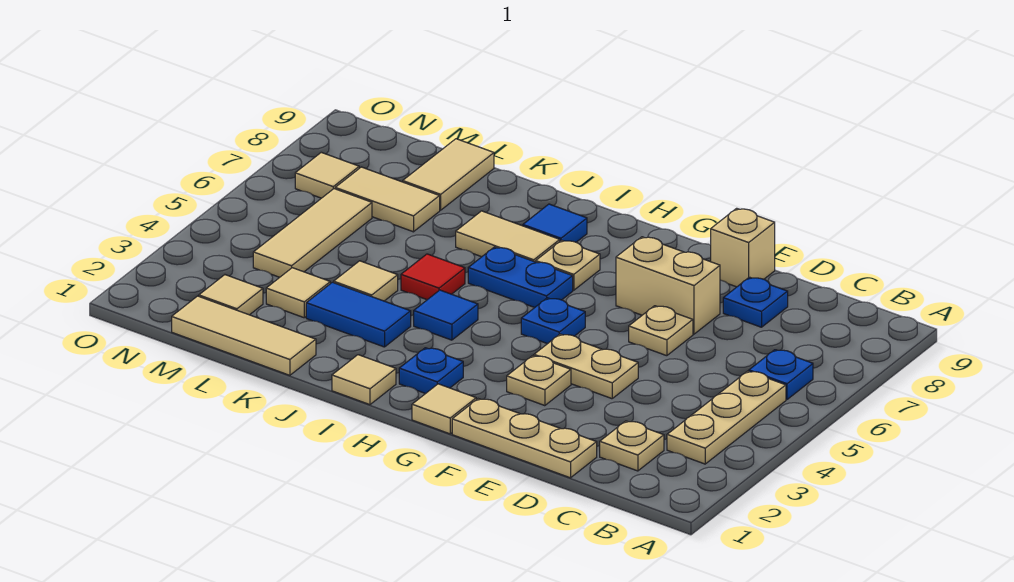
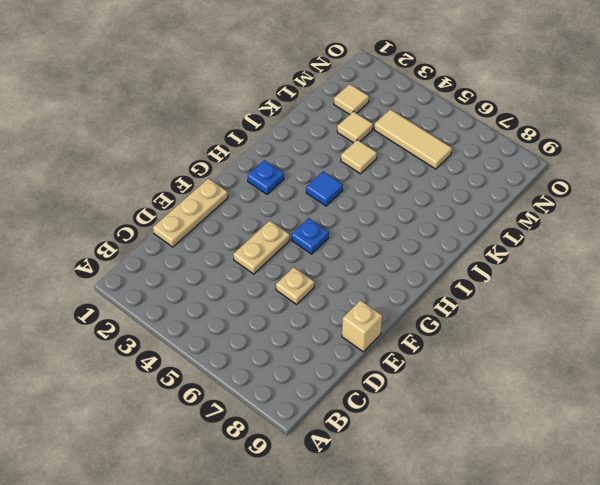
none -> tan plate B3:B5 level 1
none -> blue plate B6 level 1
none -> tan plate C2 level 1

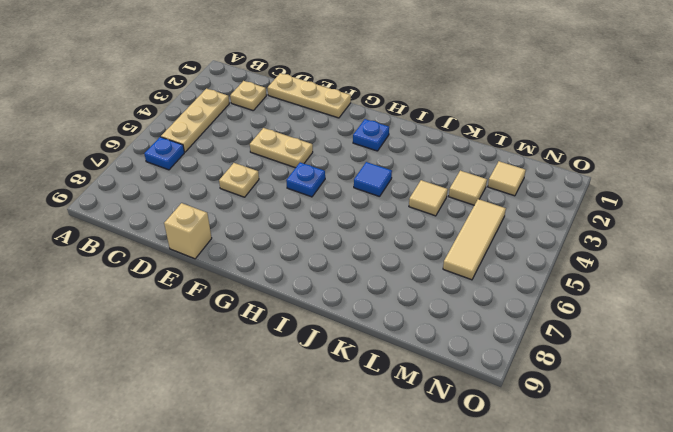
none -> blue plate D8 level 1
none -> tan brick E7:F7 level 1
none -> tan plate F3 level 1

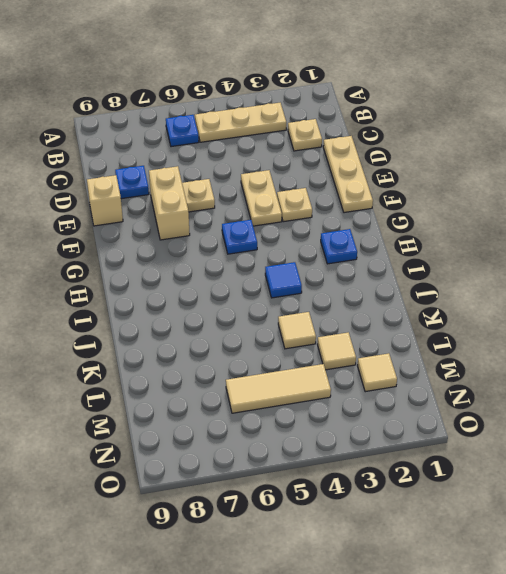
none -> tan tile G1 level 1
none -> blue plate H6:I6 level 1
none -> tan plate H7 level 1

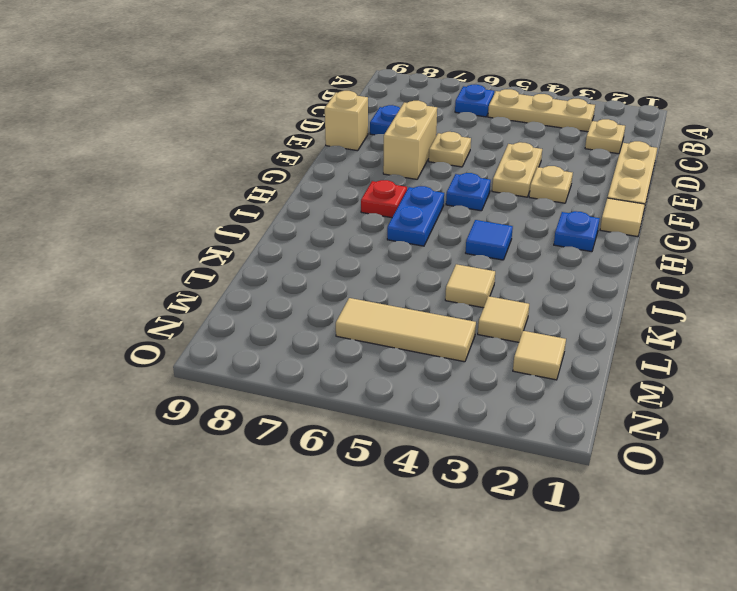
red plate H7 level 1 -> tan plate H7 level 1
none -> tan tile I1 level 1
none -> tan tile I7:J7 level 1
none -> blue tile I8 level 1

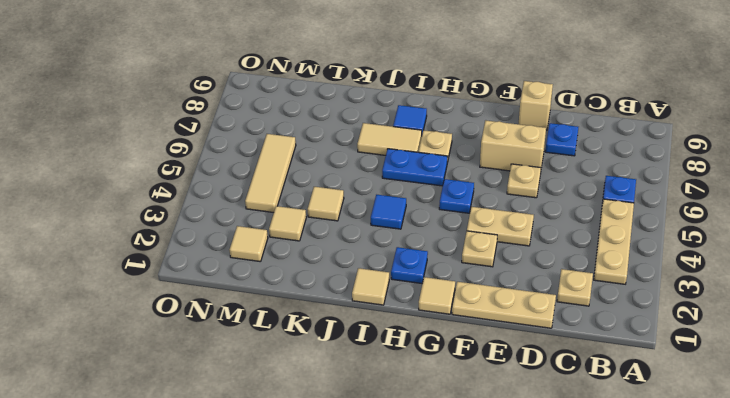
none -> blue tile J3:K3 level 1
none -> red tile J5 level 1
none -> tan tile K1:M1 level 1

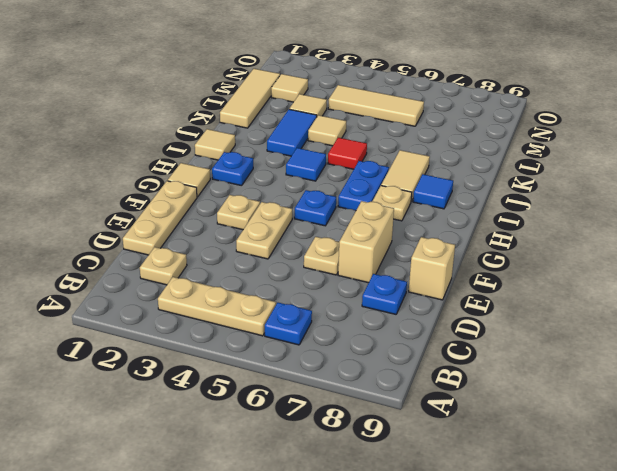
none -> tan tile L7:M7 level 1
none -> tan tile L8:L9 level 1
none -> tan tile N7 level 1

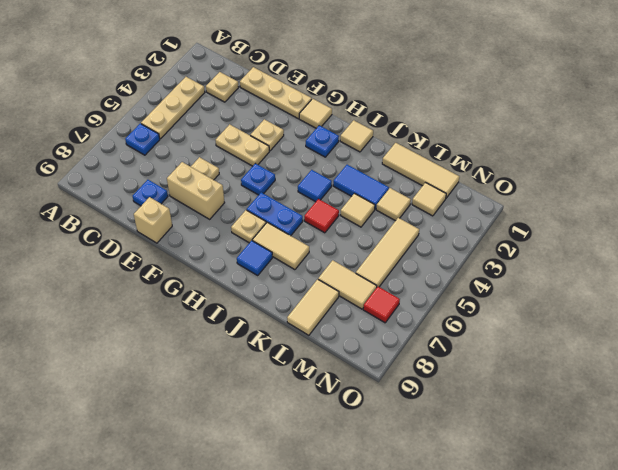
red tile N7 level 1 -> tan tile N7 level 1

